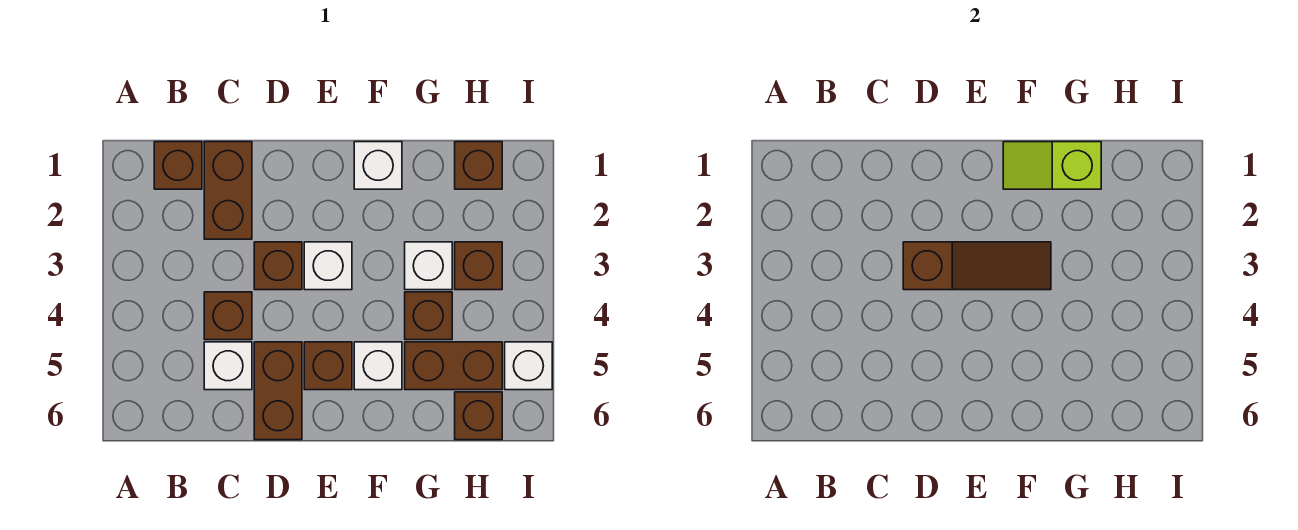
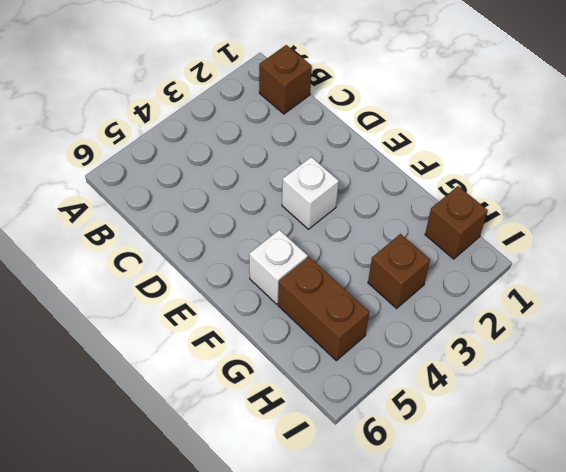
none -> brown brick C1:C2 level 1
none -> brown brick C4 level 1
none -> white brick C5 level 1

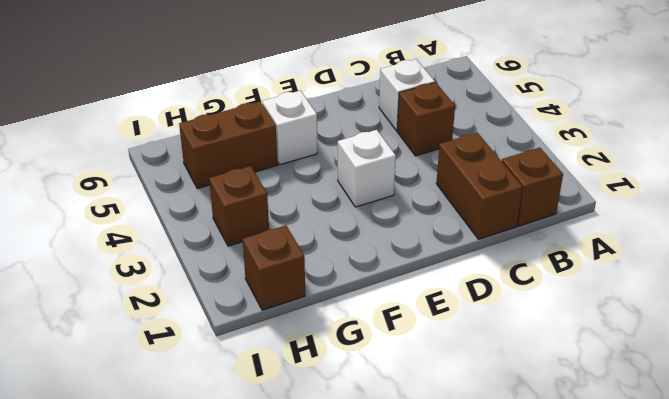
none -> brown brick D3 level 1
none -> brown brick D5:D6 level 1
none -> brown brick E5 level 1

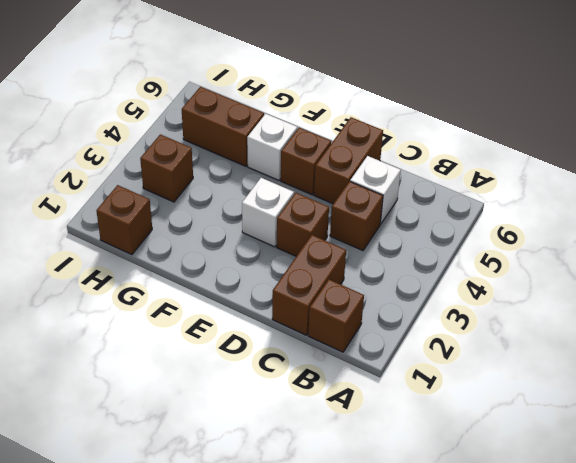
none -> white brick F1 level 1
none -> white brick G3 level 1
none -> brown brick G4 level 1

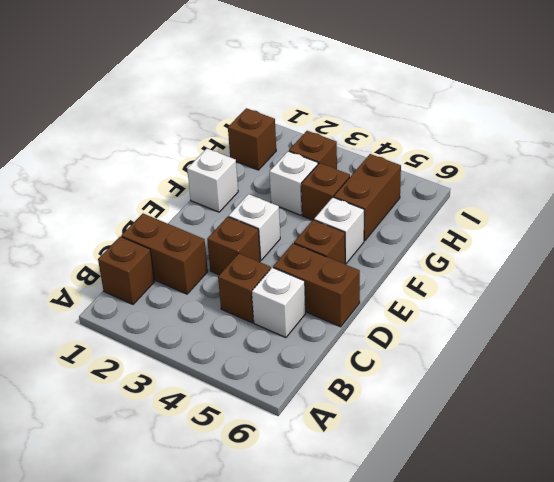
none -> brown brick H6 level 1
none -> white brick I5 level 1
none -> brown slope D3:F3 level 2 top D

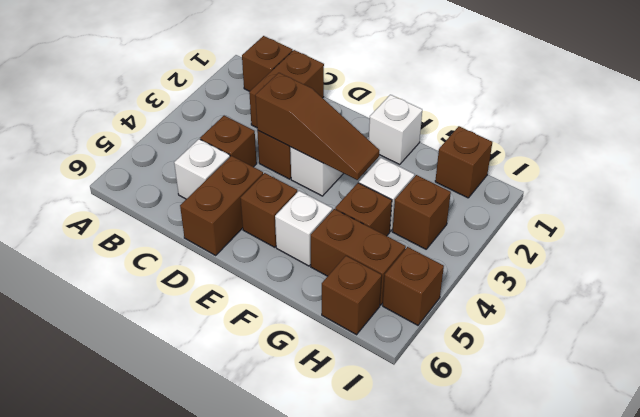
brown brick I5 level 1 -> white brick I5 level 1
none -> lime slope F1:G1 level 2 top G

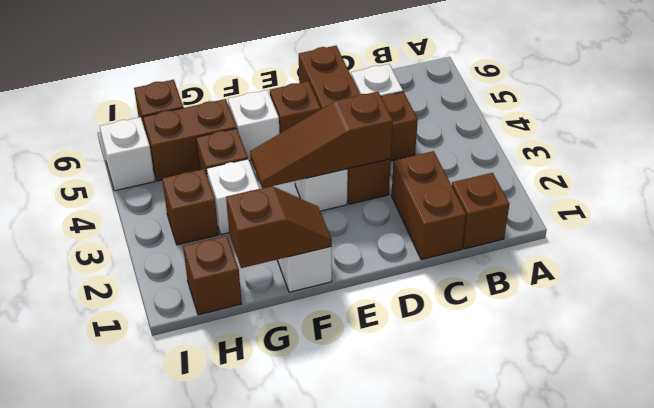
brown slope F1:G1 level 2 top G -> lime slope F1:G1 level 2 top G

